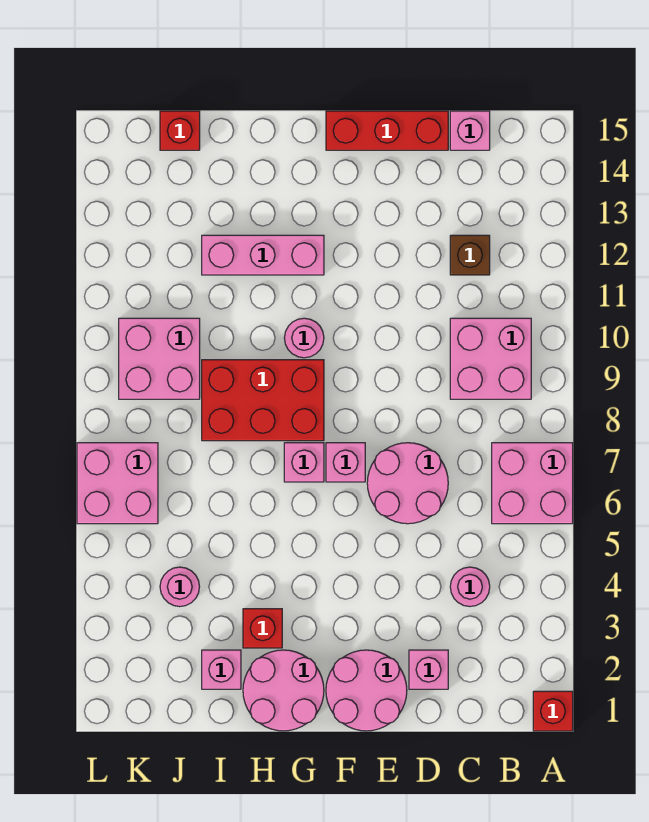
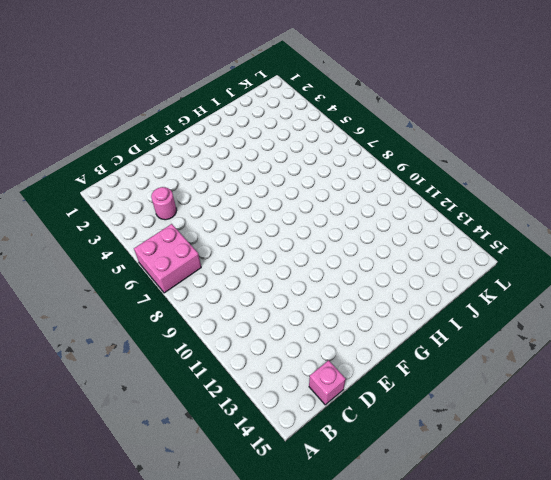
none -> red brick A1 level 1
none -> pink brick B9:C10 level 1
none -> brown brick C12 level 1

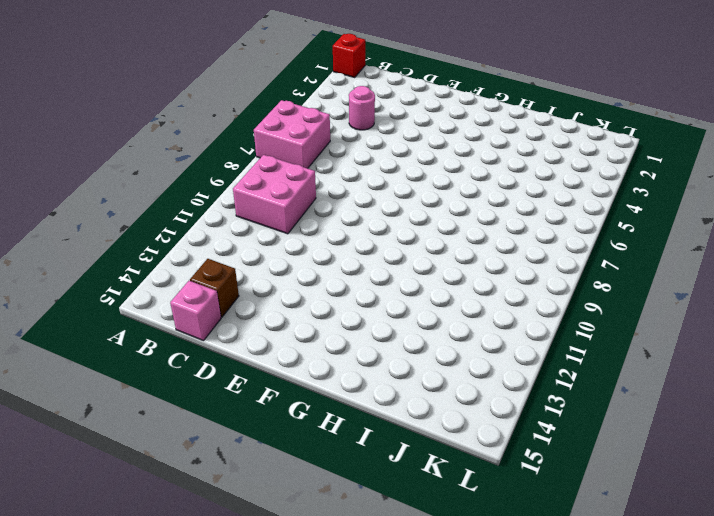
brown brick C14 level 1 -> brown brick C12 level 1
none -> pink brick D2 level 1
none -> pink round brick D6:E7 level 1
none -> red brick D15:F15 level 1

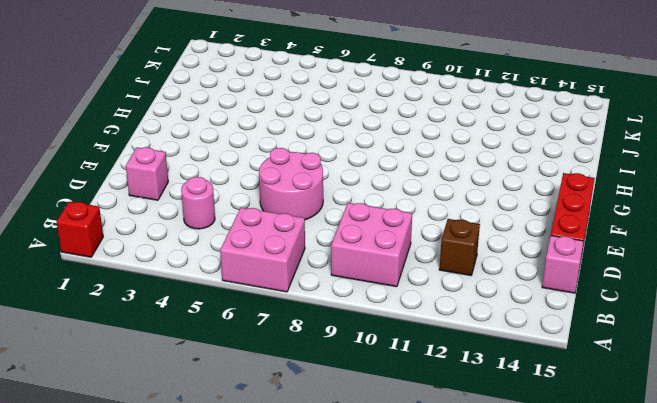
none -> pink round brick E1:F2 level 1
none -> pink brick F7 level 1
none -> pink round brick G1:H2 level 1

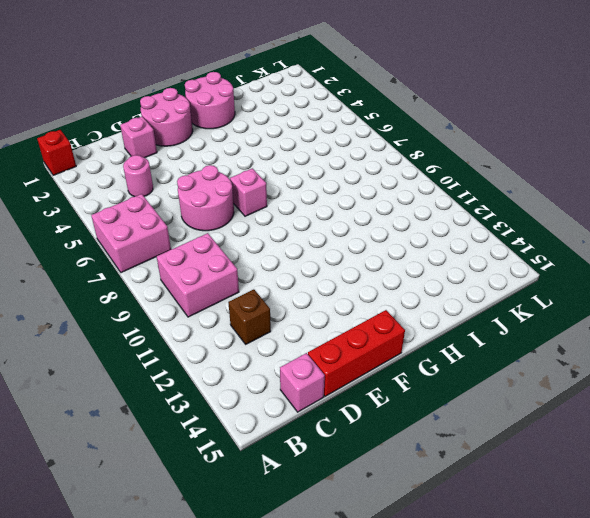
none -> pink brick G7 level 1
none -> red brick G8:I9 level 1
none -> pink round brick G10 level 1

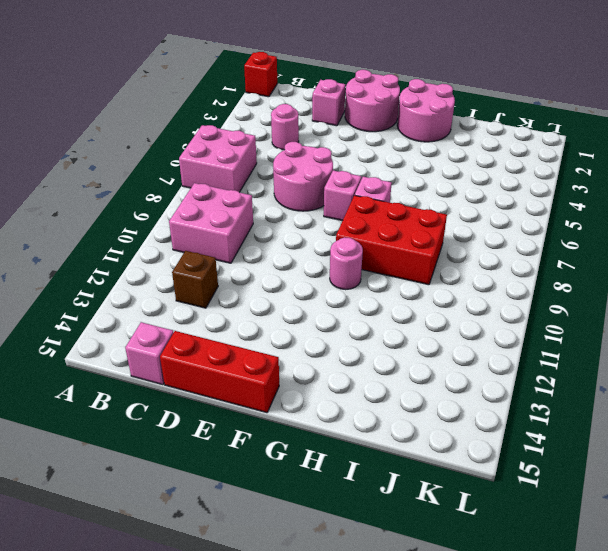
none -> pink brick G12:I12 level 1
none -> red brick H3 level 1
none -> pink brick I2 level 1

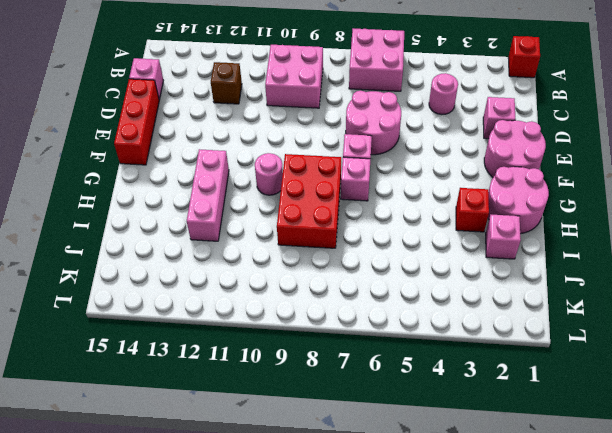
none -> pink round brick J4 level 1
none -> pink brick J9:K10 level 1
none -> red brick J15 level 1

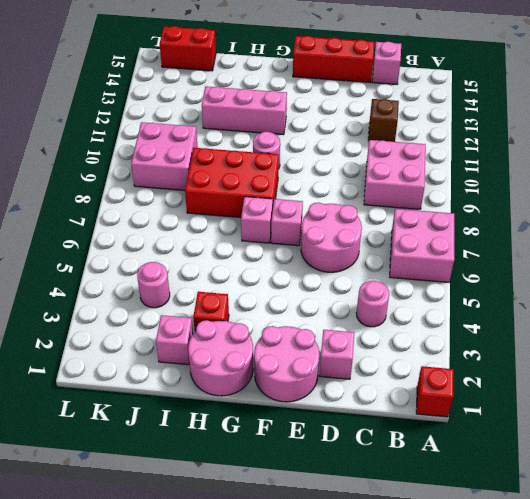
red brick J15:K15 level 1 -> red brick J15 level 1
none -> pink brick K6:L7 level 1

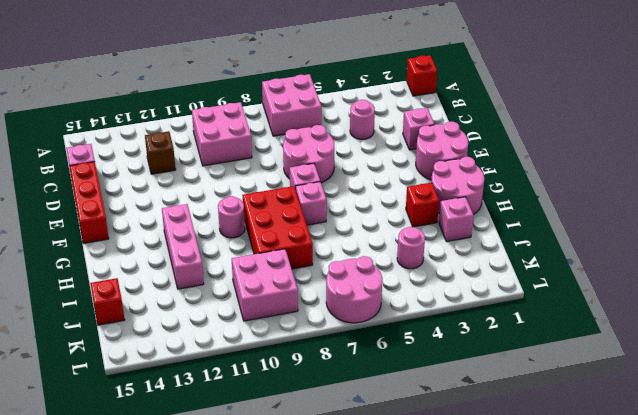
pink round brick K6:L7 level 1 -> pink brick K6:L7 level 1

